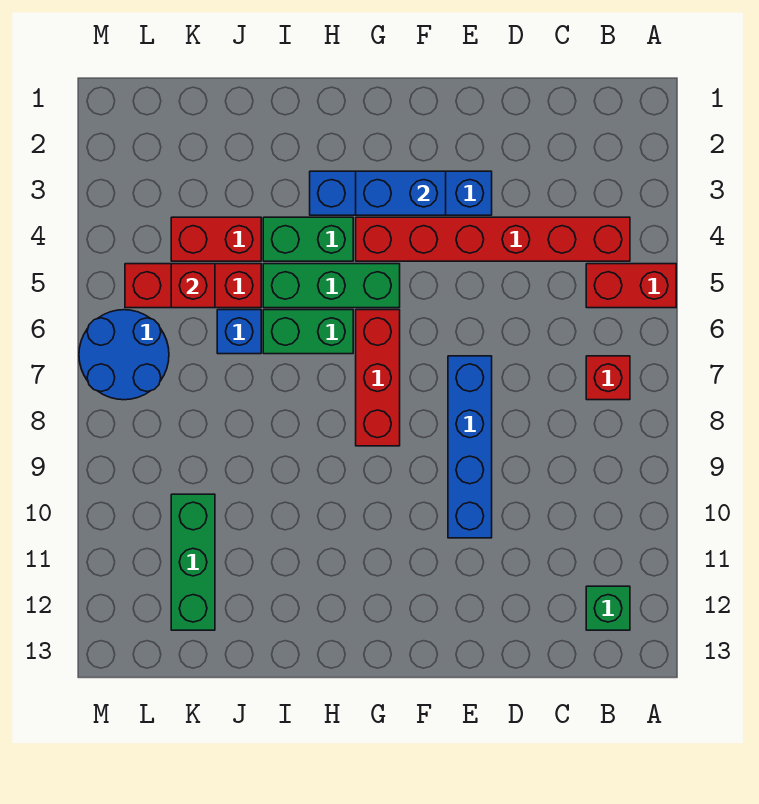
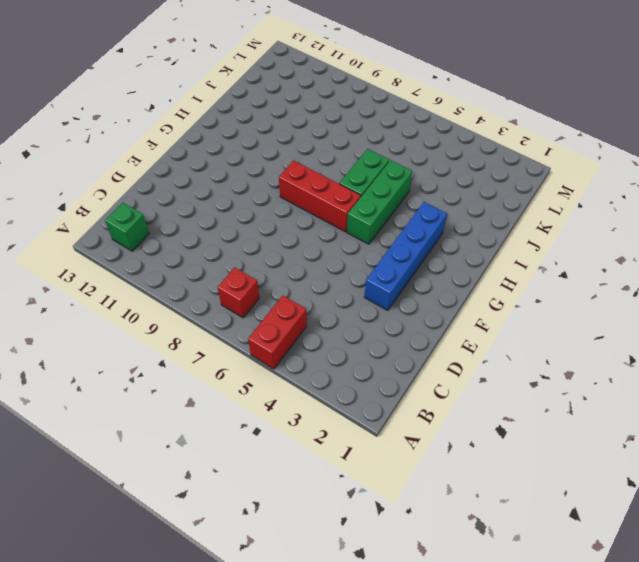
none -> red brick B4:G4 level 1
none -> blue brick E7:E10 level 1
none -> green brick H4:I4 level 1

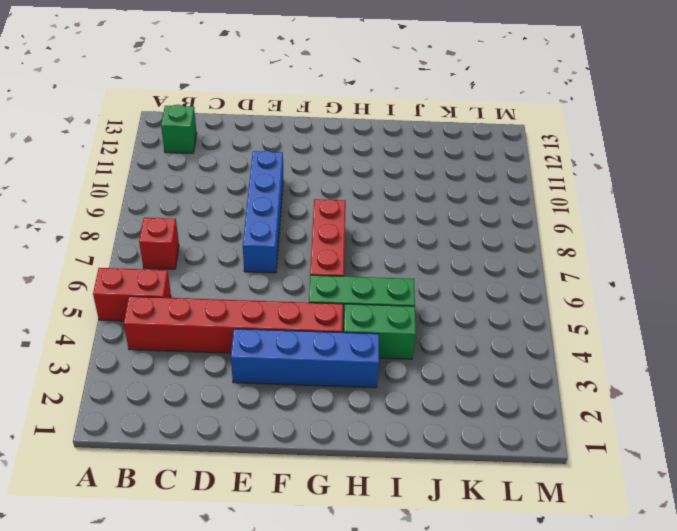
none -> green brick H6:I6 level 1
none -> red brick J4:K4 level 1
none -> red brick J5:L5 level 1

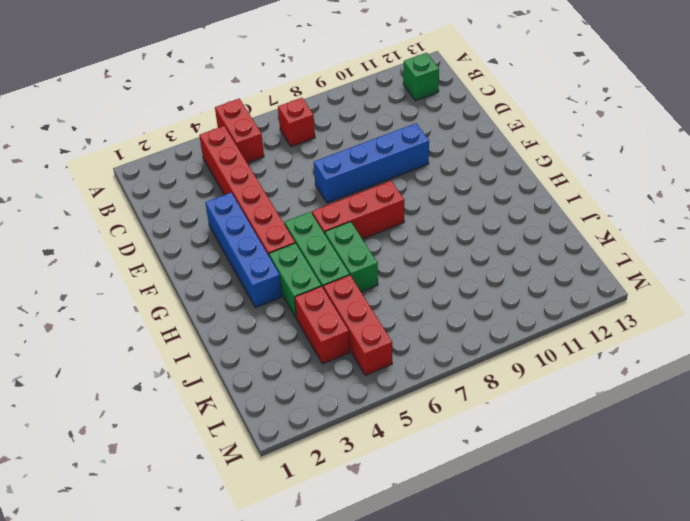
none -> blue brick J6 level 1
none -> green brick K10:K12 level 1
none -> blue round brick L6:M7 level 1

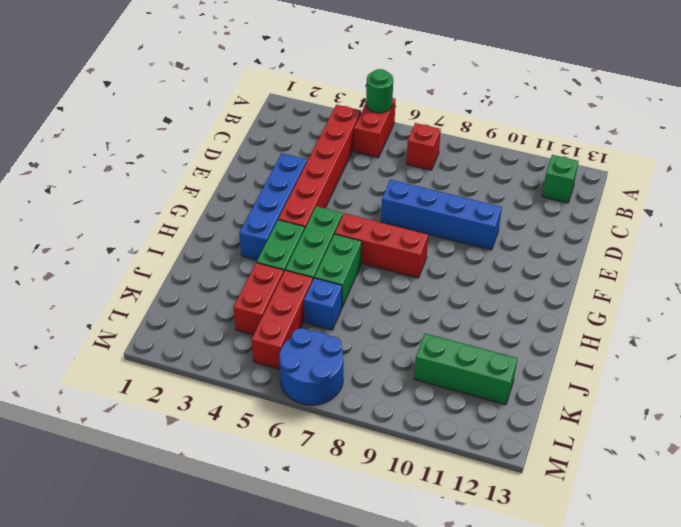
green round brick A5 level 2 -> none
none -> blue brick F3:G3 level 2
none -> red brick K5 level 2

